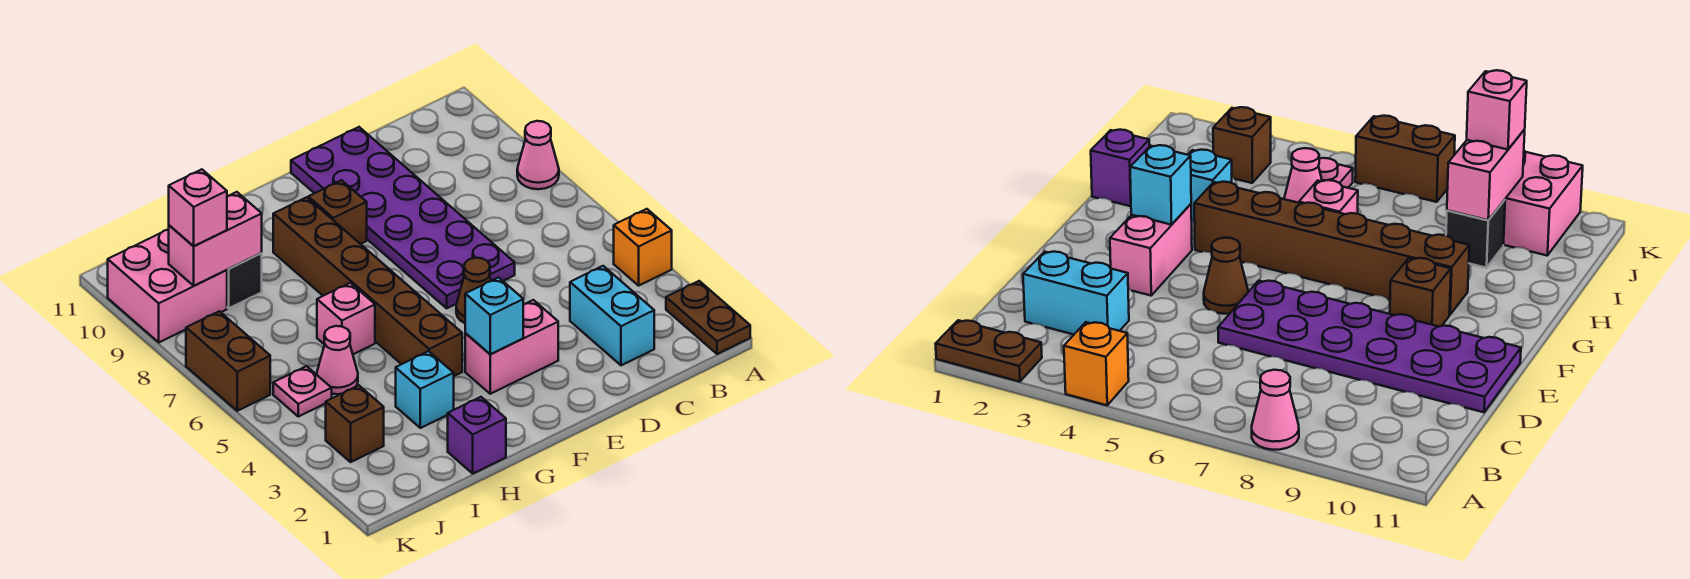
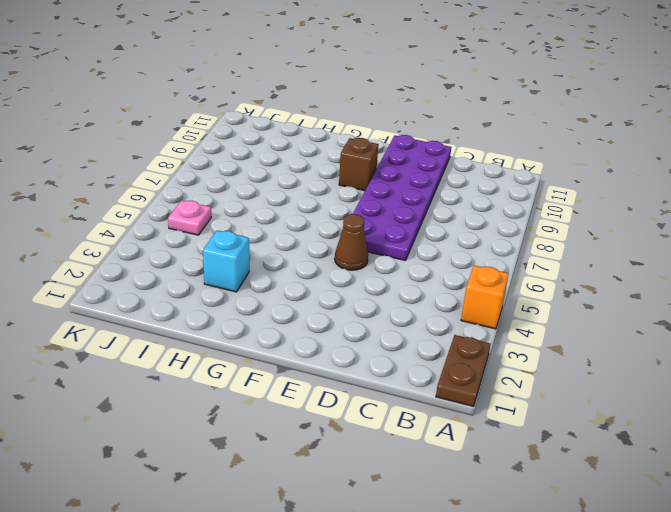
none -> pink cone A8 level 1
none -> cyan brick C2:C3 level 1
none -> pink brick E3:F3 level 1

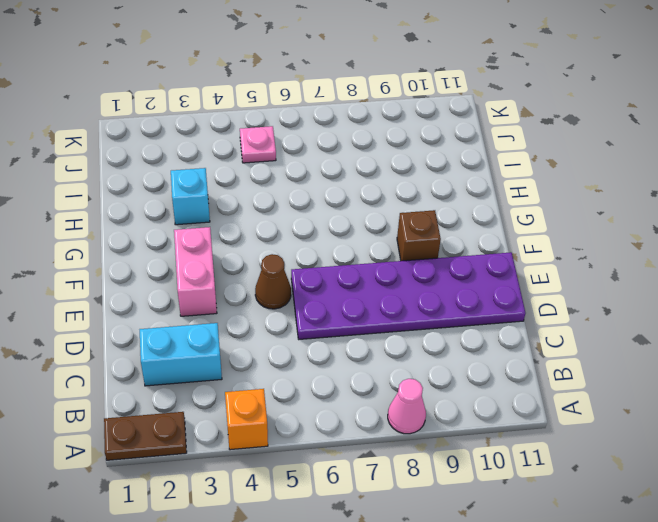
none -> brown brick G4:G9 level 1
none -> purple brick H1 level 1
none -> pink brick H6 level 1

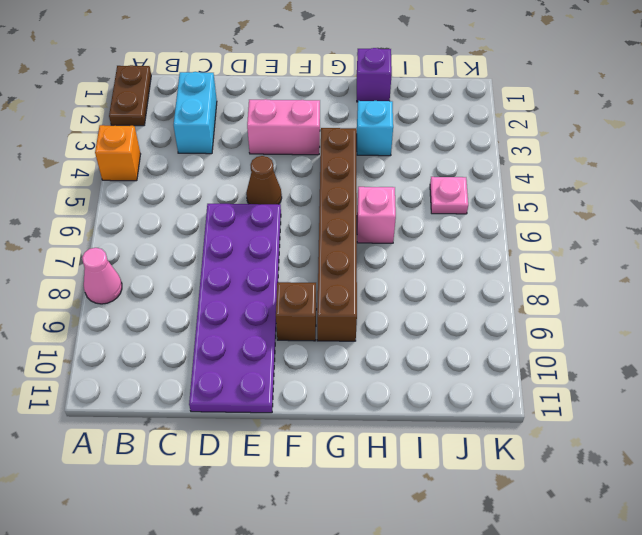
none -> pink cone I5 level 1
none -> black brick I9 level 1
none -> brown brick J3 level 1

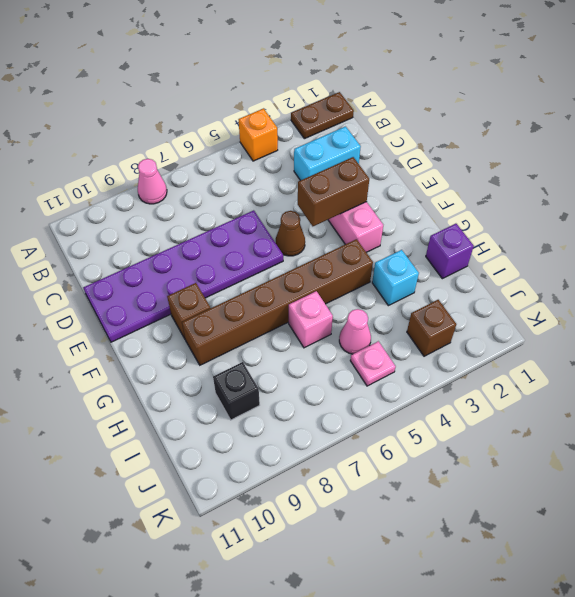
brown brick E3:E4 level 2 -> brown brick K6:K7 level 1
none -> pink brick J9:K10 level 1
none -> cyan brick F3 level 2
none -> pink brick I9:J9 level 2

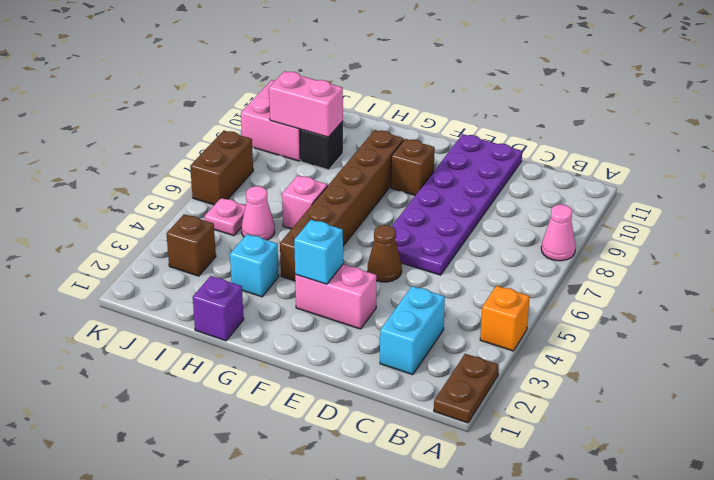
none -> pink brick J9 level 3

